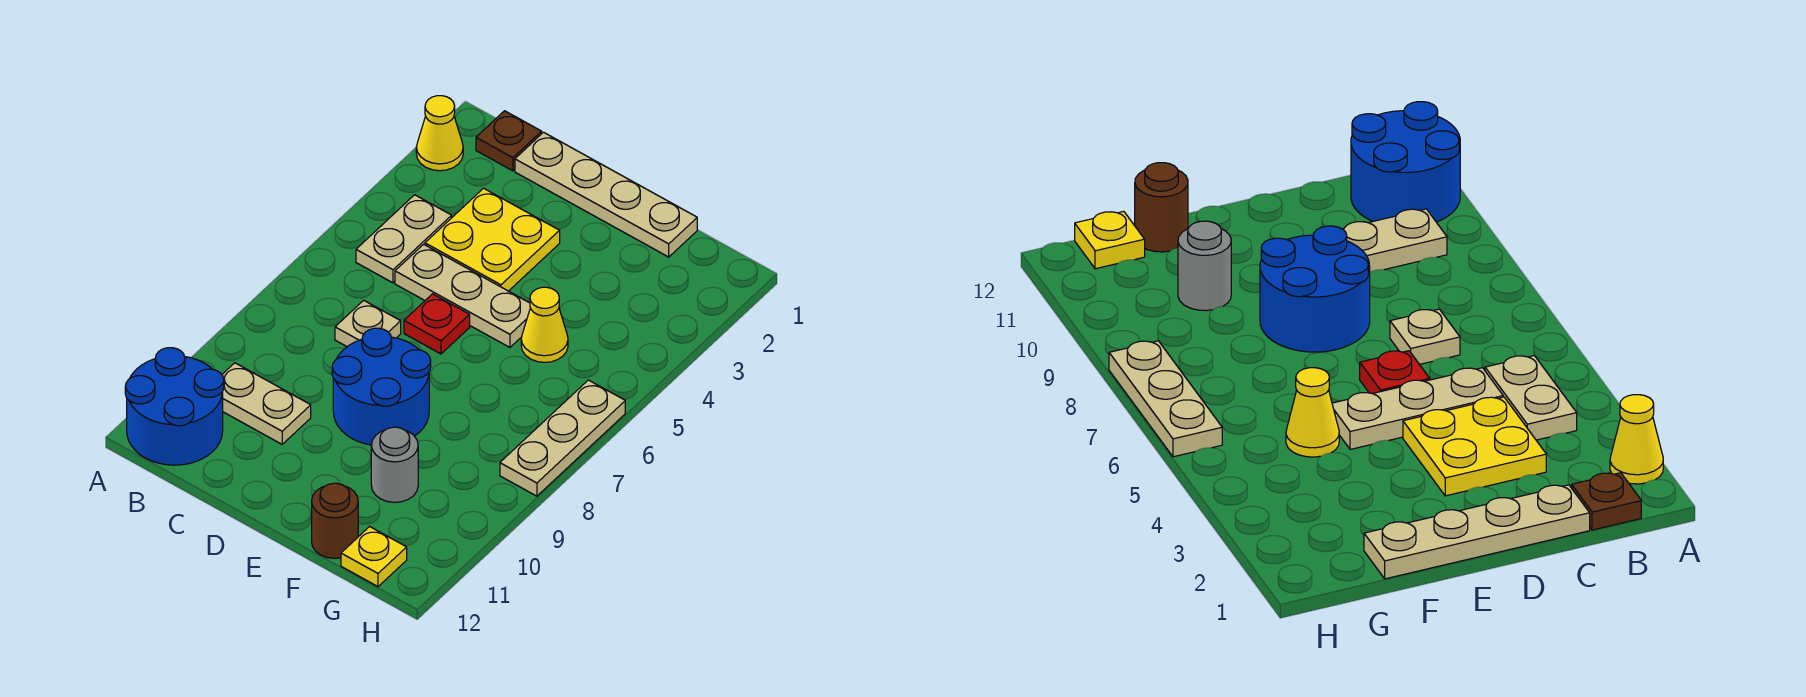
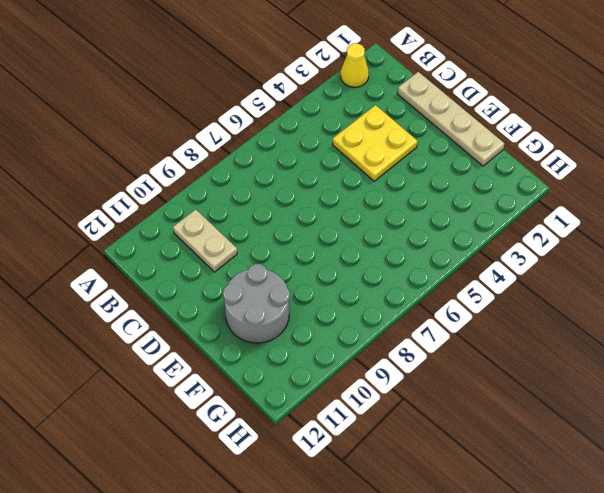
grey round brick E10:F11 level 1 -> grey round brick F10 level 1
none -> blue round brick A11:B12 level 1
none -> brown plate B1 level 1
none -> tan plate B4:B5 level 1

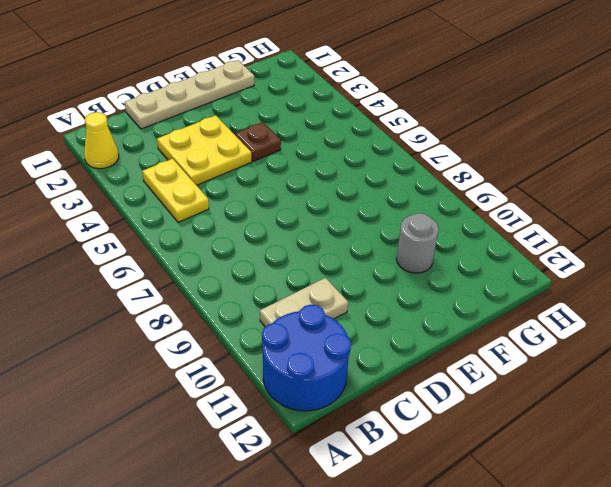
yellow plate B4:B5 level 1 -> tan plate B4:B5 level 1
brown plate E4 level 1 -> brown plate B1 level 1
none -> tan plate C5:E5 level 1
none -> tan plate C7 level 1
none -> red plate D6 level 1

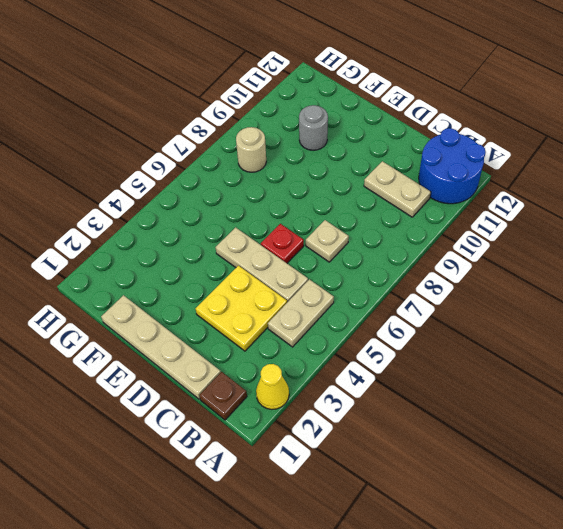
tan round brick G8 level 1 -> none
none -> blue round brick D8:E9 level 1
none -> yellow cone F5 level 1
none -> brown round brick F12 level 1

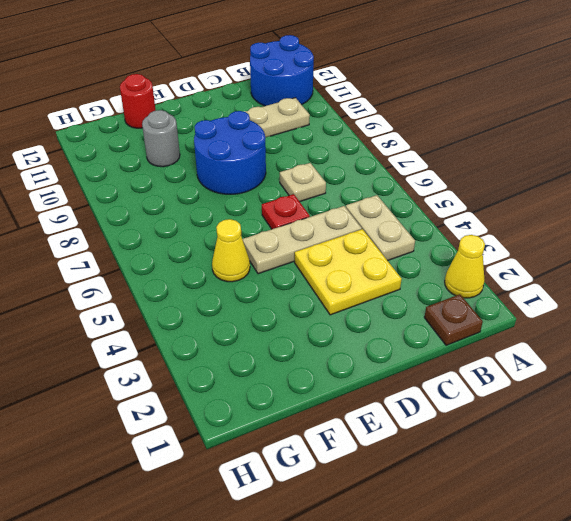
red round brick F12 level 1 -> brown round brick F12 level 1
none -> tan plate C1:F1 level 1
none -> yellow plate G12 level 1
none -> tan plate H6:H8 level 1

